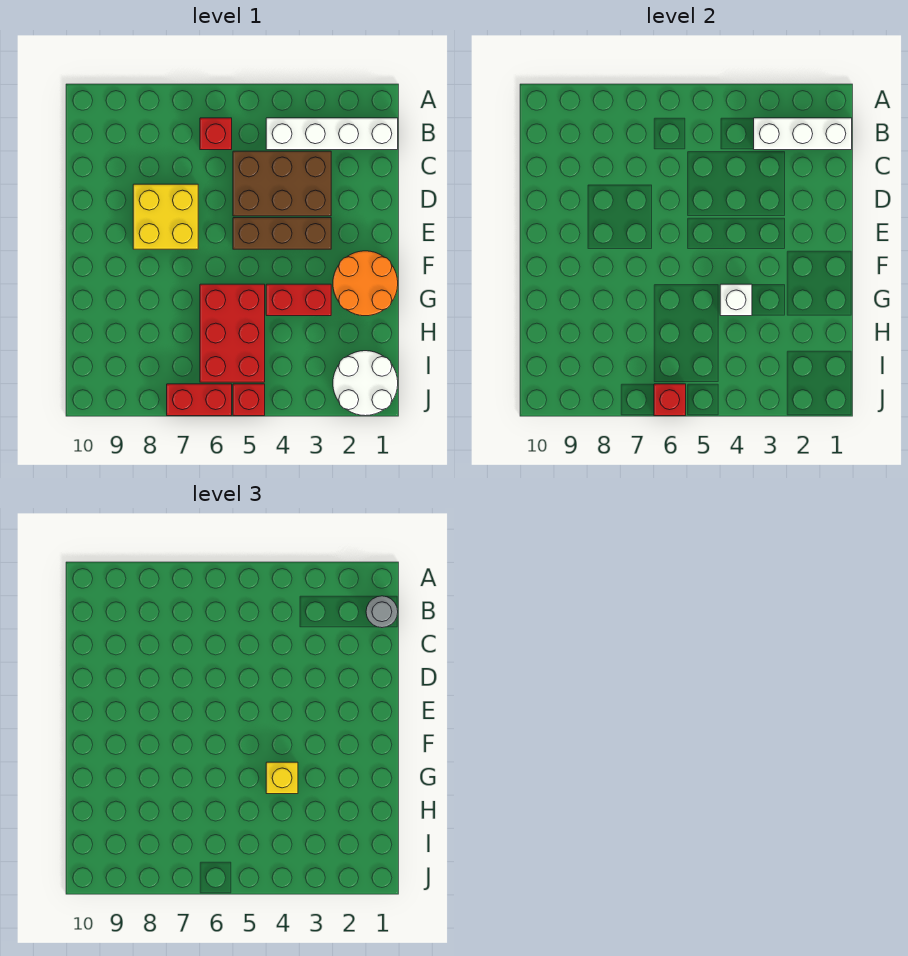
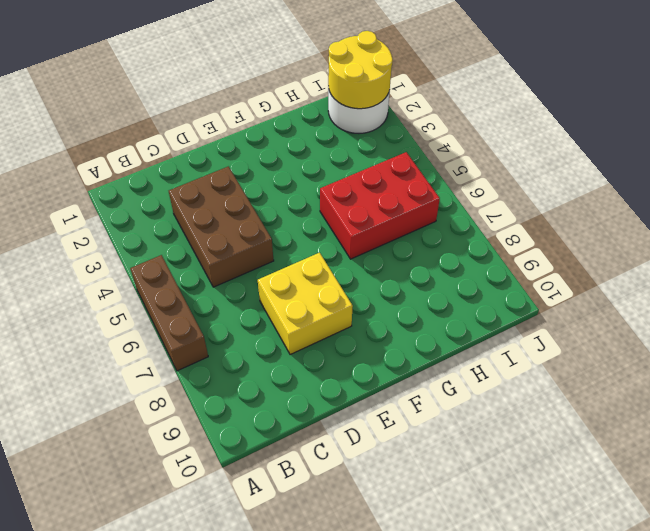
brown brick A5:A7 level 1 -> brown brick E3:E5 level 1
yellow round brick I1:J2 level 2 -> none
none -> white brick B1:B4 level 1
none -> red brick B6 level 1
none -> orange round brick F1:G2 level 1

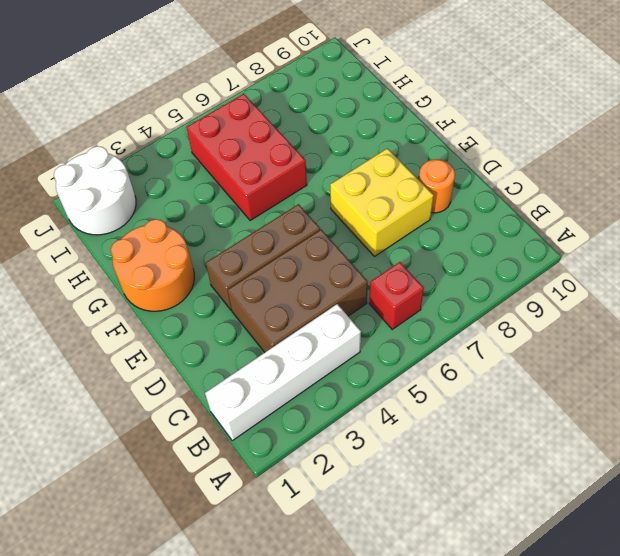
orange round brick D9 level 1 -> none
none -> red brick G3:G4 level 1
none -> red brick J5 level 1
none -> red brick J6:J7 level 1

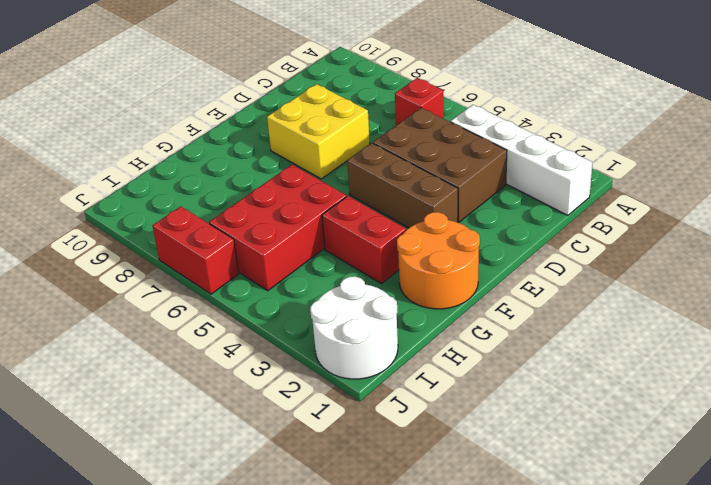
none -> red brick J5 level 1
none -> white brick B1:B3 level 2
none -> white brick G4 level 2

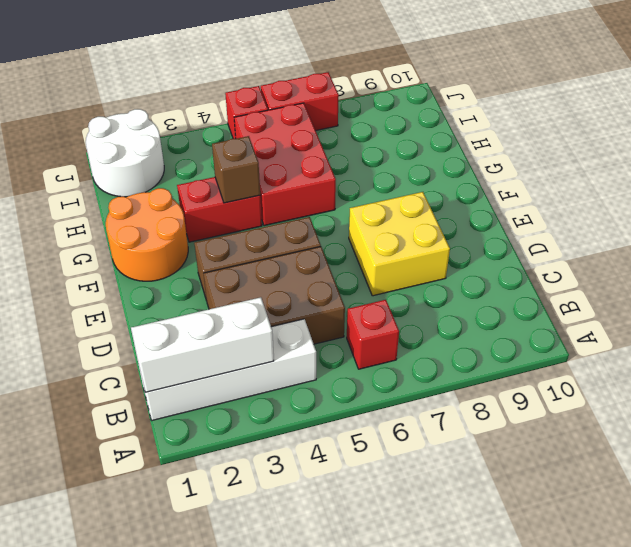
brown brick G4 level 2 -> white brick G4 level 2
none -> red brick J6 level 2
none -> grey round brick B1 level 3
none -> yellow brick G4 level 3

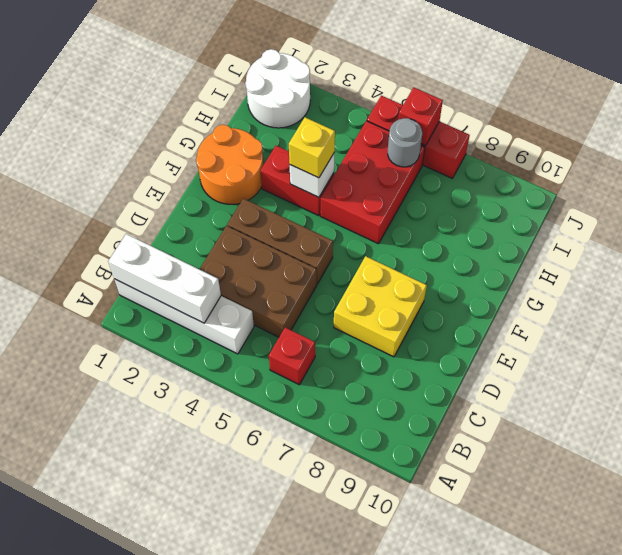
grey round brick I6 level 2 -> grey round brick B1 level 3

